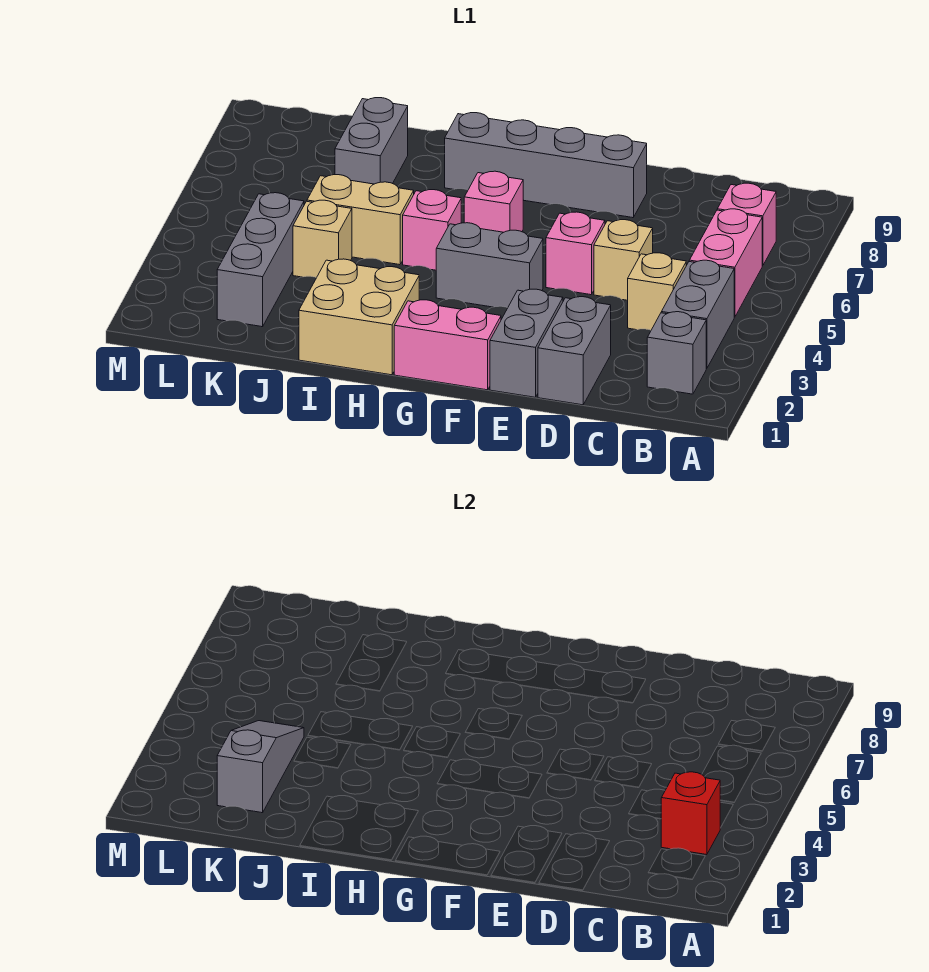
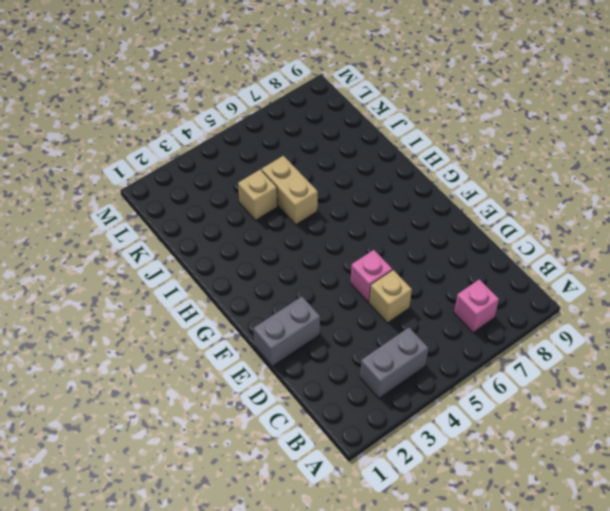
none -> grey brick B2 level 1
none -> pink brick B5:B6 level 1
none -> tan brick C4 level 1

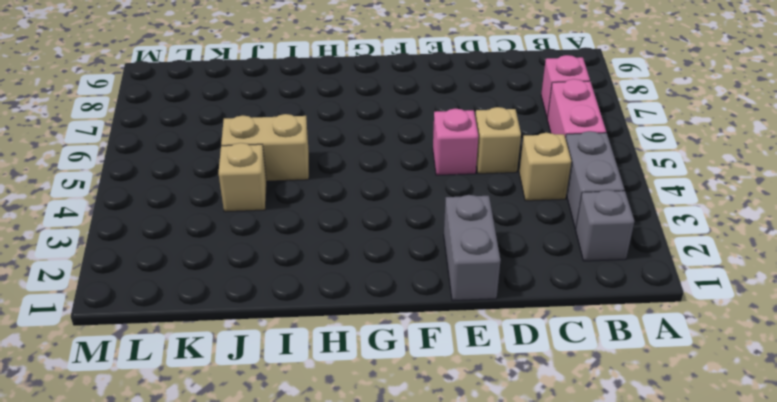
none -> grey brick D1:D2 level 1
none -> grey brick E8:H8 level 1
none -> pink brick F1:G1 level 1

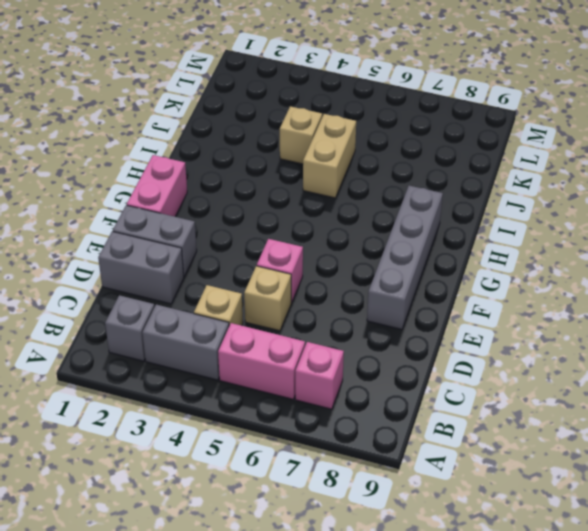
none -> grey brick F4:G4 level 1
none -> pink brick G6 level 1
none -> tan brick H1:I2 level 1

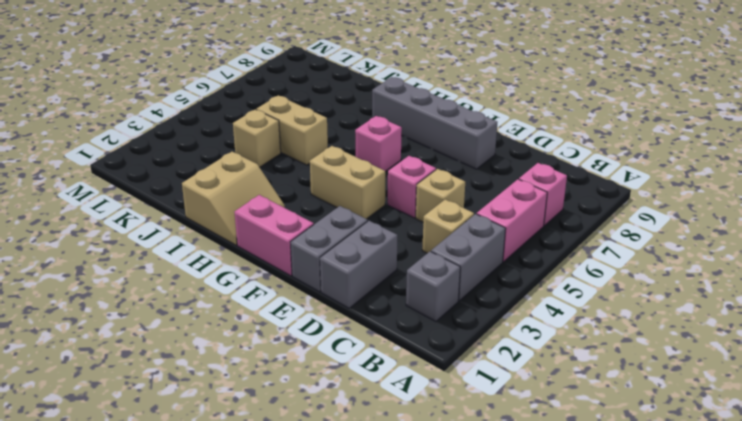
tan brick F4:G4 level 1 -> grey brick F4:G4 level 1
tan slope H1:I2 level 1 top I -> tan brick H1:I2 level 1
none -> pink brick H5 level 1
none -> grey brick J7:J8 level 1
none -> grey brick K2:K4 level 1

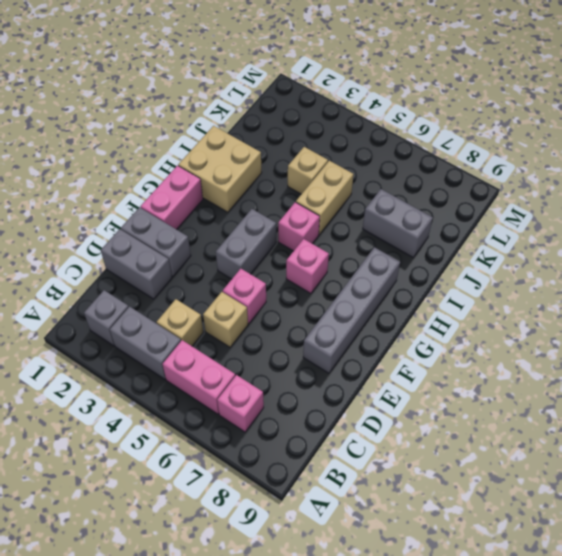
none -> grey brick K2:K4 level 1
none -> red brick B3 level 2
none -> grey slope K2:K4 level 2 top 2

